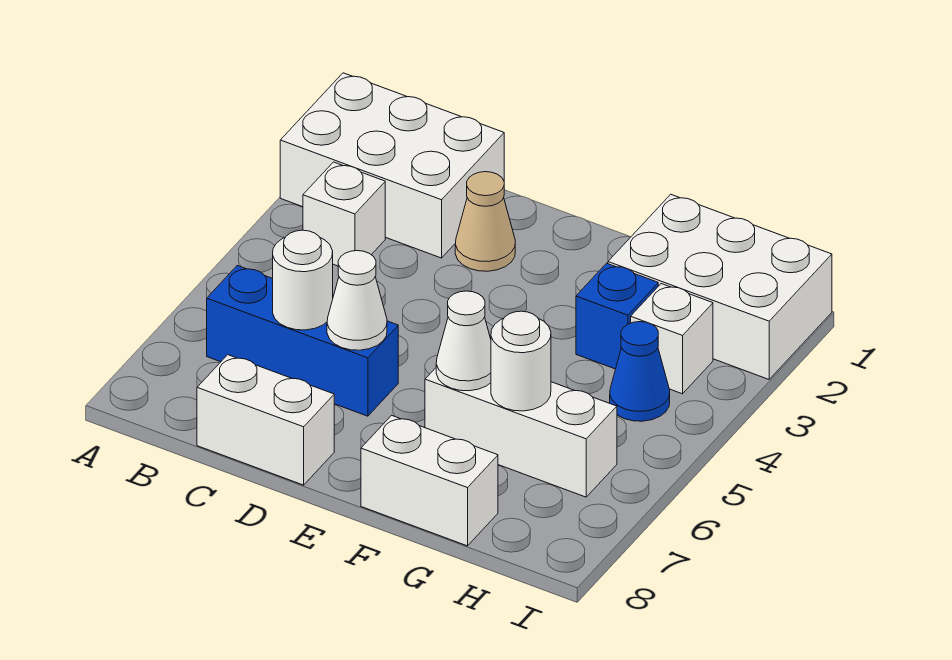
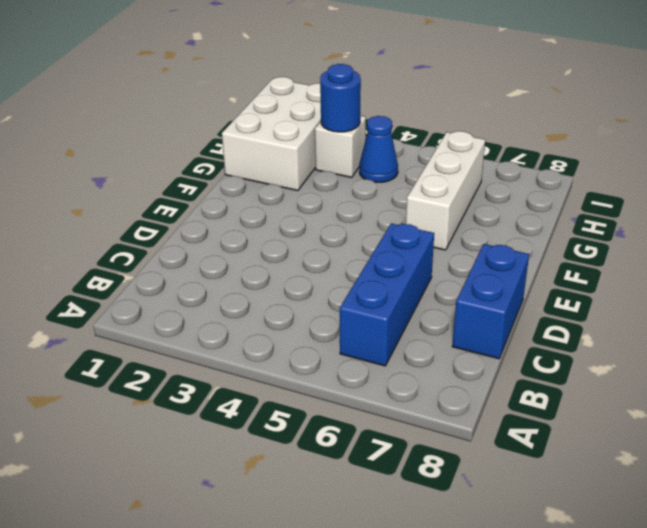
blue brick C8:D8 level 1 -> white brick C8:D8 level 1
blue round brick H3 level 2 -> none
none -> white brick A1:C2 level 1
none -> white brick B3 level 1
none -> tan cone D2 level 1

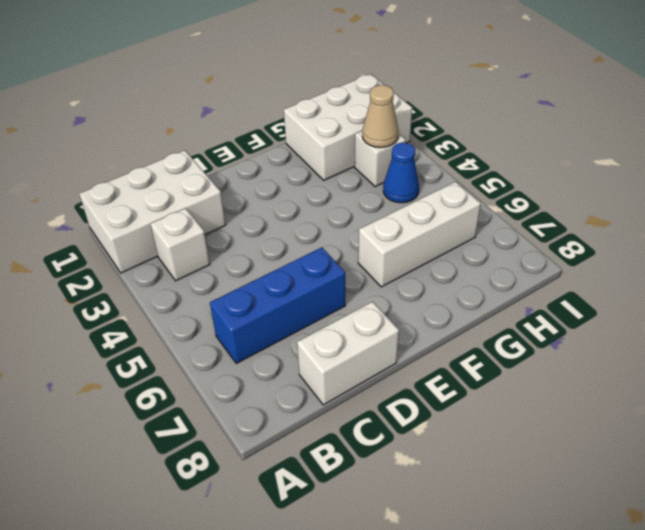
tan cone H3 level 2 -> tan cone D2 level 1
none -> white brick F8:G8 level 1
none -> blue brick G3 level 1
none -> white round brick C6 level 2

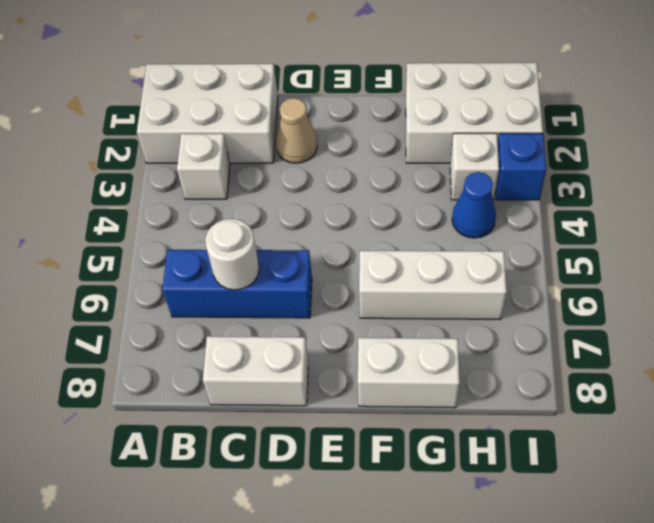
blue brick I3 level 1 -> blue brick G3 level 1
none -> white cone D6 level 2
none -> white cone F6 level 2
none -> white round brick G6 level 2

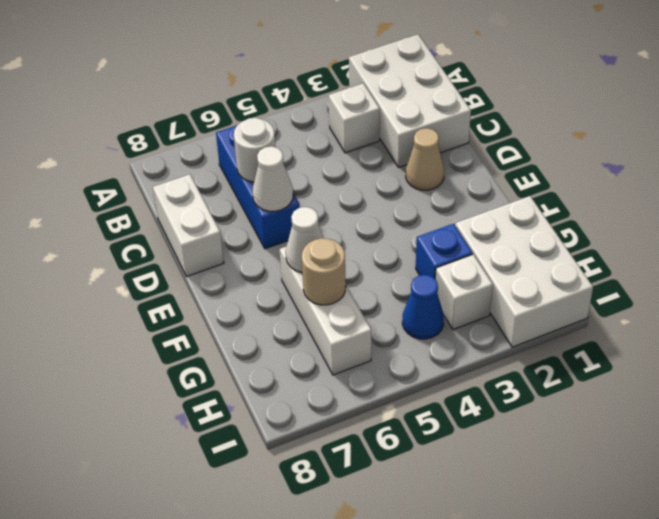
tan round brick G6 level 2 -> white round brick G6 level 2
none -> white brick F8:G8 level 1

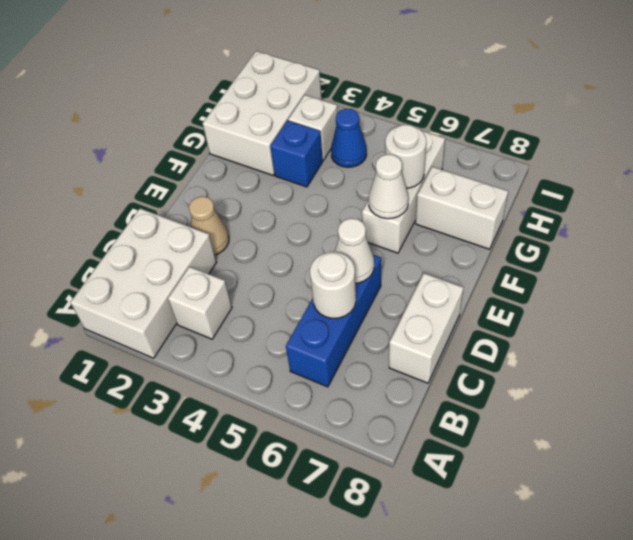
white brick G7:G8 level 1 -> white brick F8:G8 level 1

